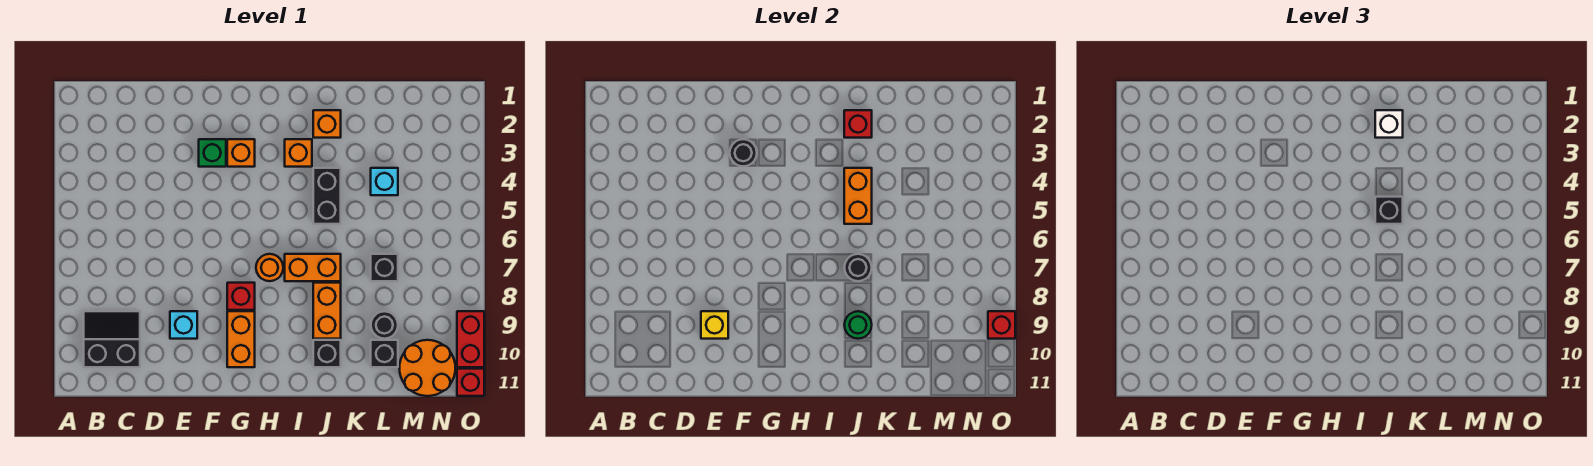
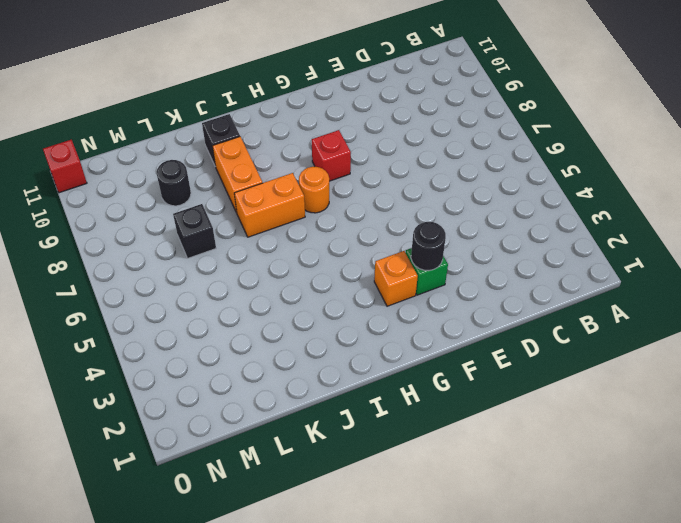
none -> black slope B9:C10 level 1 top 10
none -> cyan brick E9 level 1
none -> orange brick G9:G10 level 1

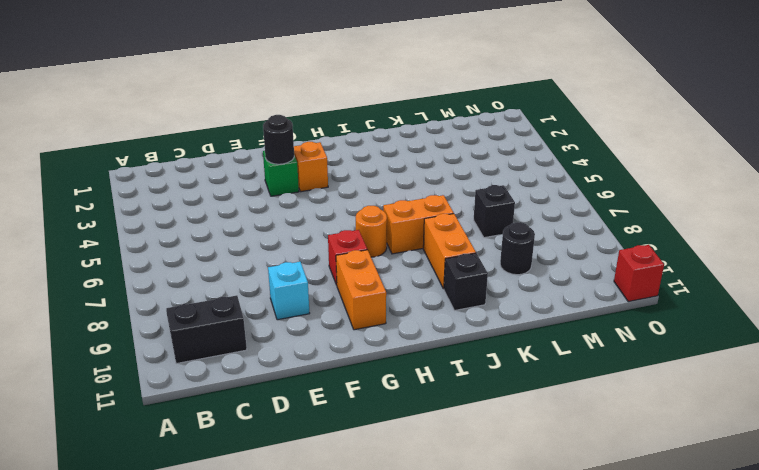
none -> orange brick I3 level 1
none -> orange brick J2 level 1
none -> black brick J4:J5 level 1

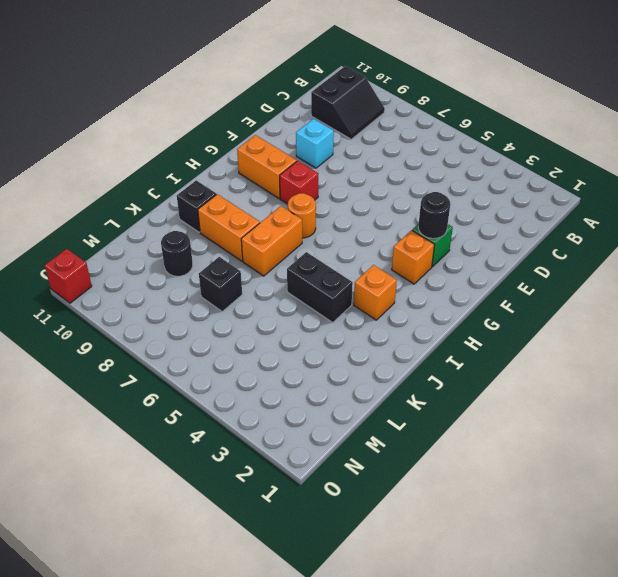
none -> orange brick J2 level 1
none -> cyan brick L4 level 1
none -> black brick L10 level 1

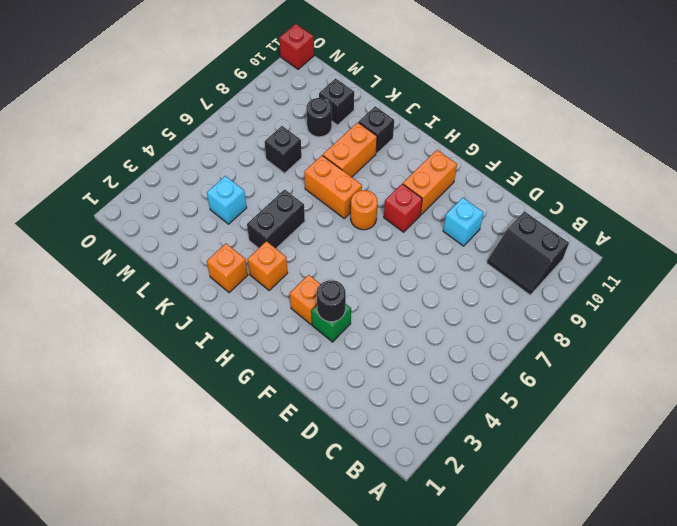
none -> orange round brick M10:N11 level 1
none -> red brick O9:O10 level 1
none -> yellow brick E9 level 2

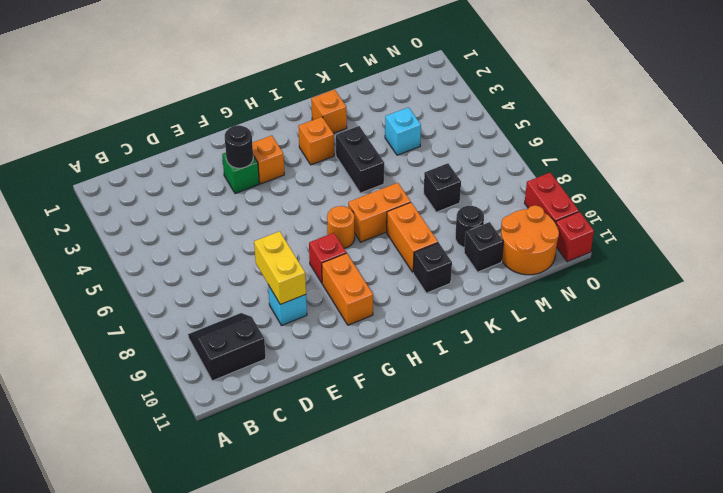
yellow brick E8:E9 level 2 -> yellow brick E9 level 2
none -> red brick J2 level 2
none -> orange brick J4:J5 level 2
none -> black round brick J7 level 2

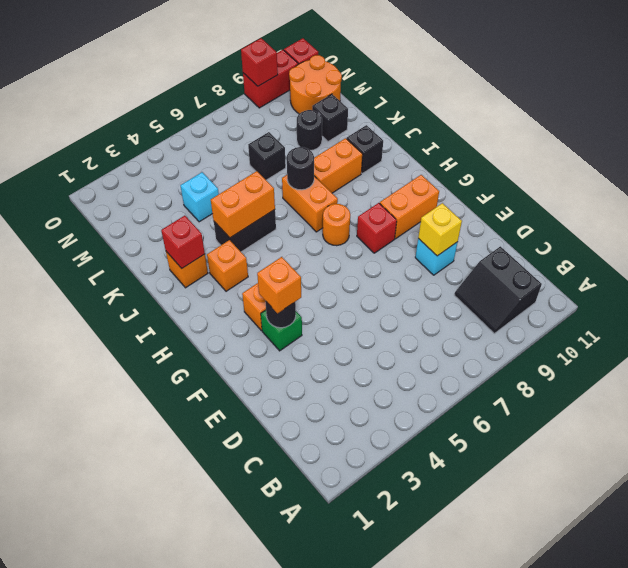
orange brick F3 level 3 -> none
none -> green round brick J9 level 2
none -> white brick J2 level 3
none -> black brick J5 level 3

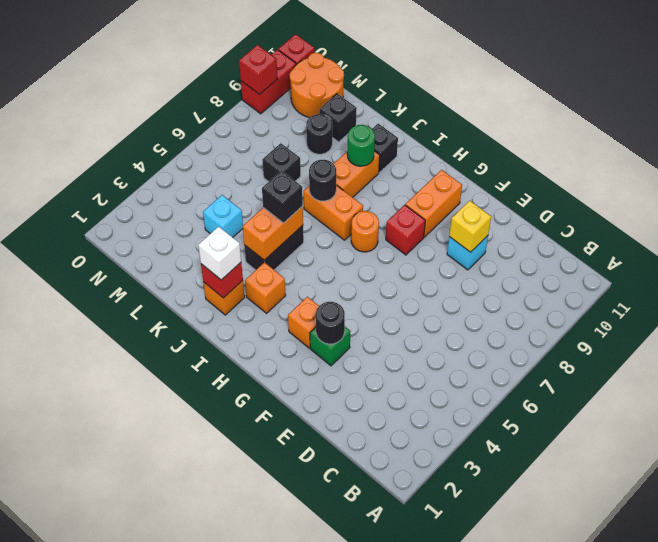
none -> black slope B9:C10 level 1 top 10

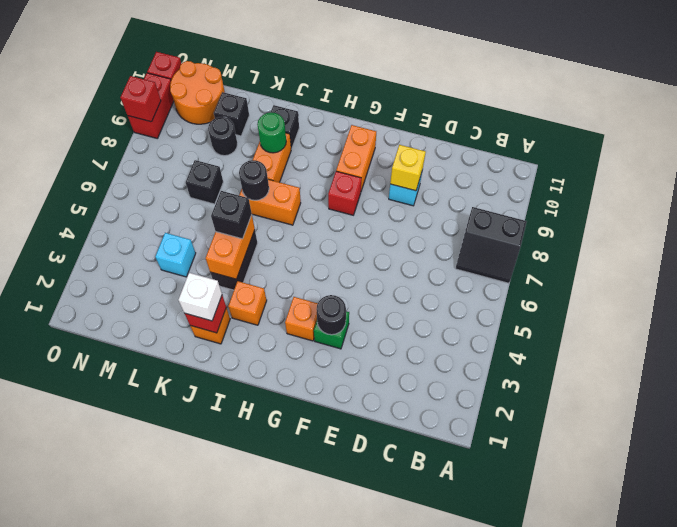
black slope A7:B8 level 1 top 8 -> black slope B9:C10 level 1 top 10
none -> orange round brick H7 level 1

